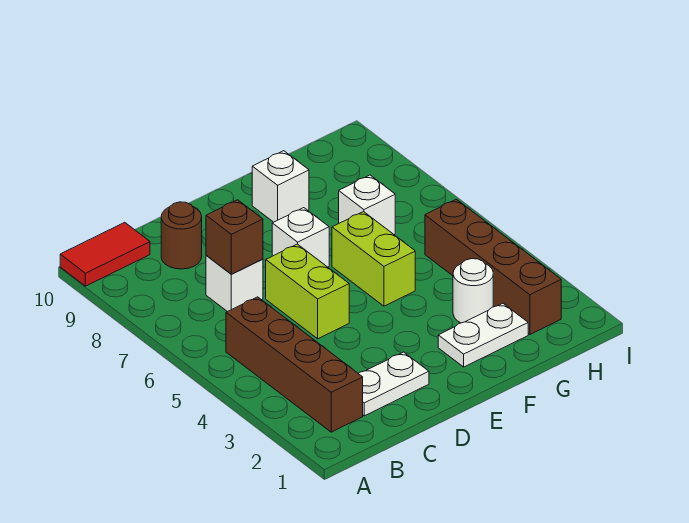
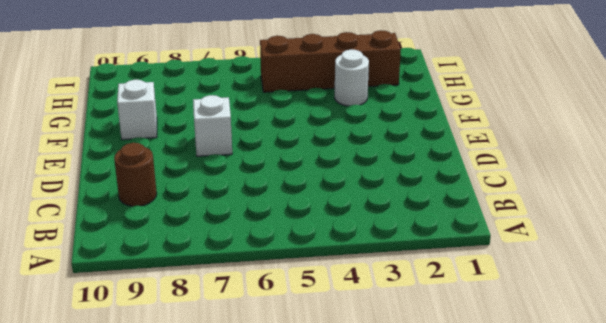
none -> red tile A10:B10 level 1
none -> brown brick B2:B5 level 1
none -> white plate C2:D2 level 1

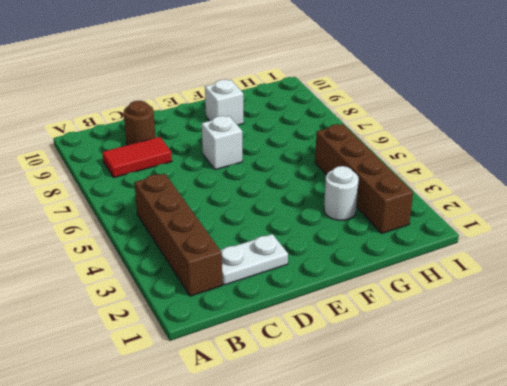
red tile B8:C8 level 1 -> red tile A10:B10 level 1
none -> white brick C7 level 1
none -> lime brick D5:D6 level 1
none -> white plate F2:G2 level 1

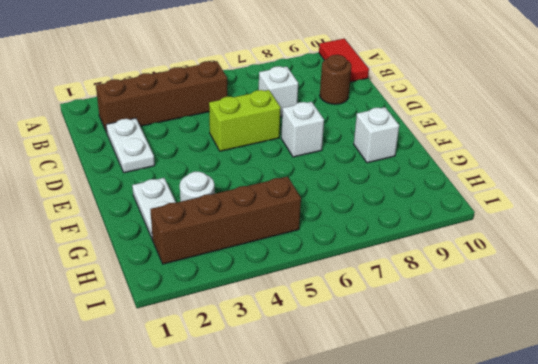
none -> lime brick F5:F6 level 1
none -> white brick G7 level 1
none -> brown brick C7 level 2

